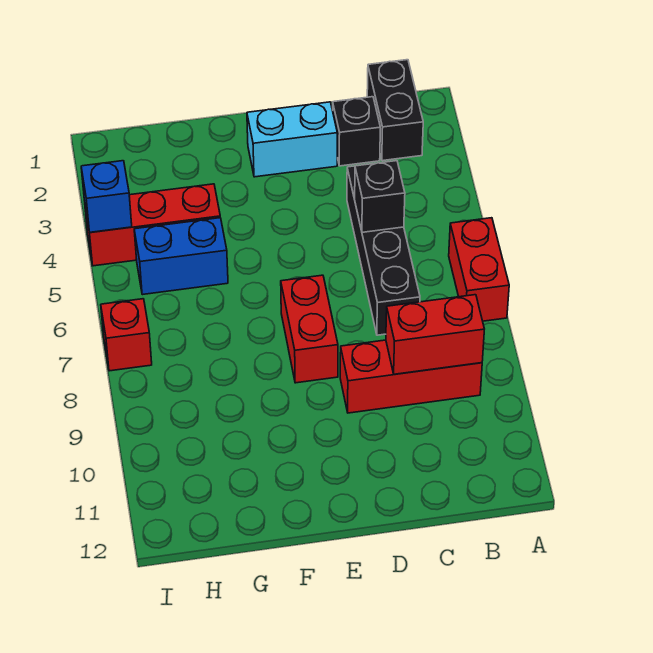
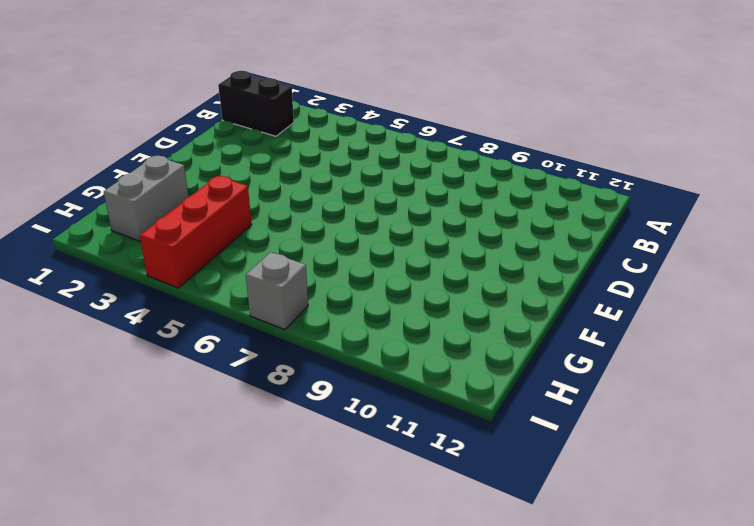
grey brick G2:H2 level 1 -> none
grey brick I7 level 1 -> red brick I7 level 1
none -> red brick A6:A7 level 1
none -> red brick B9:D9 level 1
none -> black brick C2 level 1

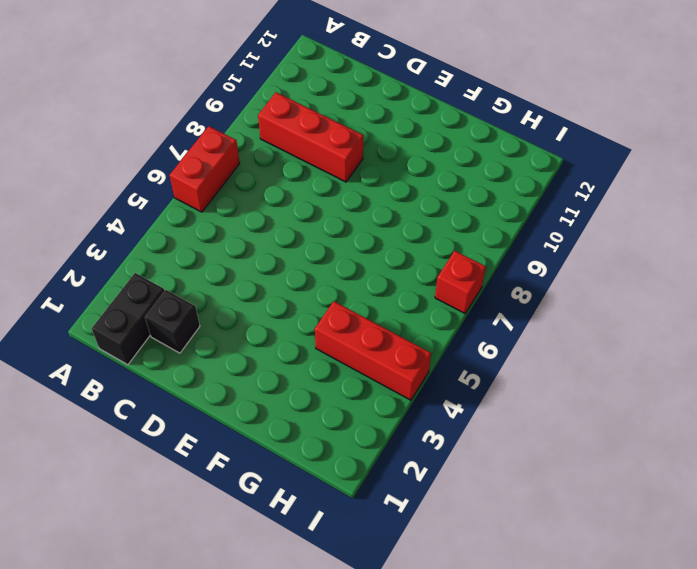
none -> black brick C4:C7 level 1
none -> cyan brick D2:E2 level 1
none -> red brick E7:E8 level 1

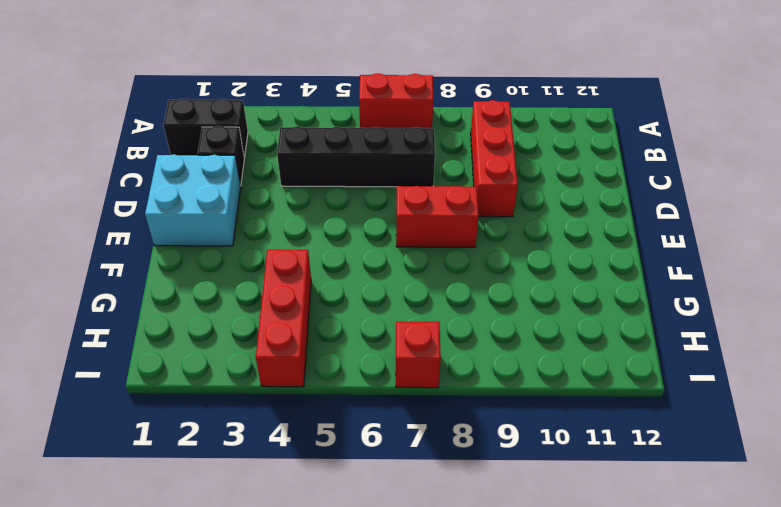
cyan brick D1:E2 level 1 -> cyan brick D2:E2 level 1
none -> blue brick G5:H5 level 1
none -> red brick B9:C9 level 2
none -> black brick C5 level 2

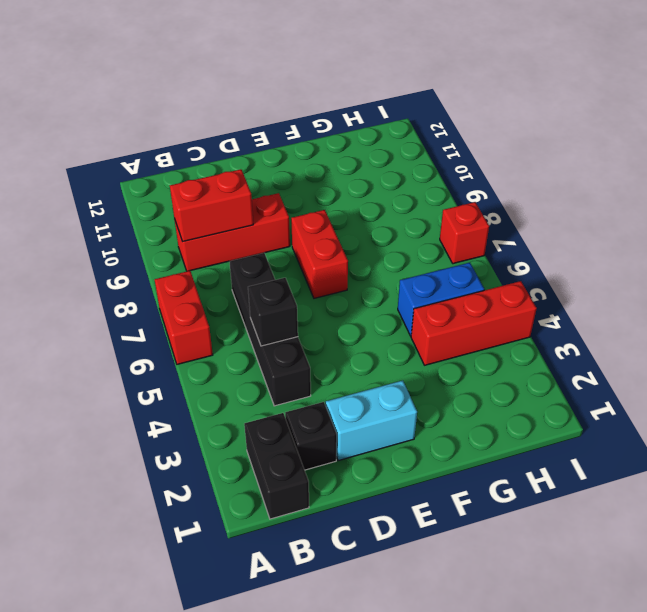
none -> blue brick I4 level 2

